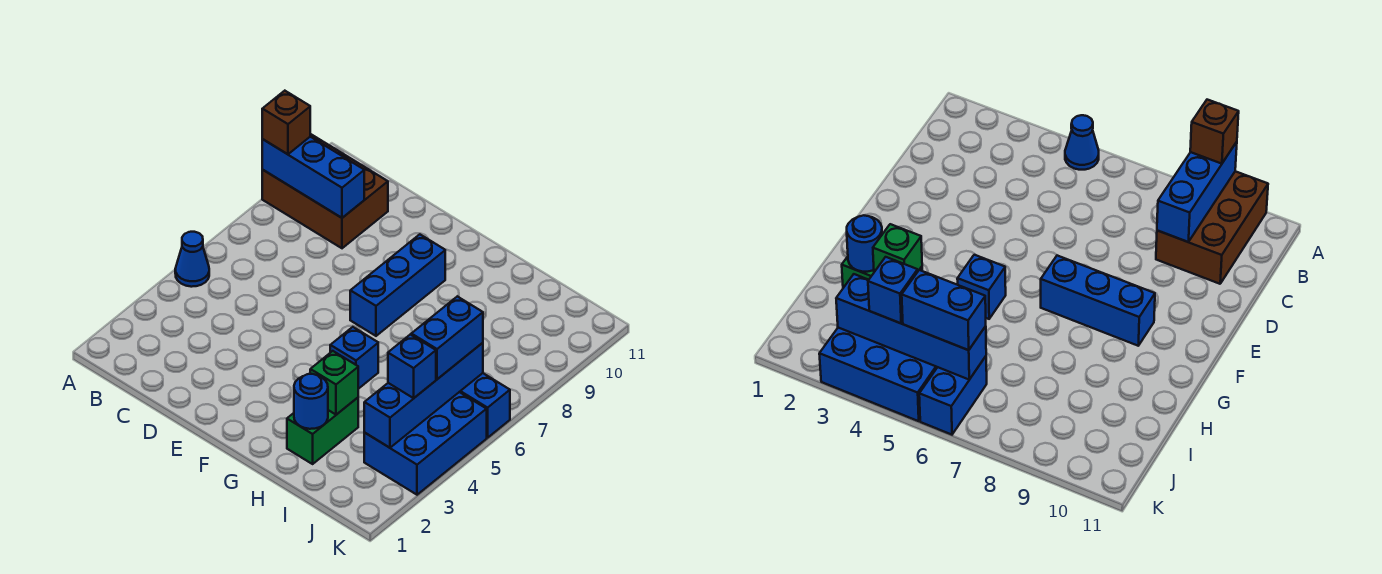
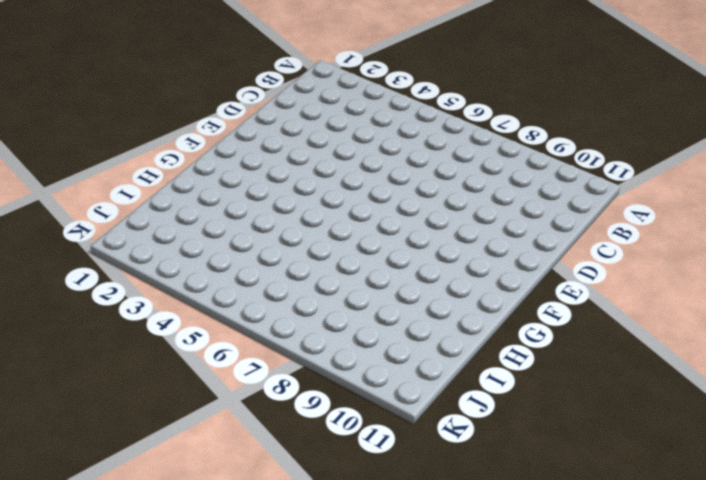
none -> blue cone A5 level 1
none -> brown brick A9:C10 level 1
none -> blue brick F7:F9 level 1

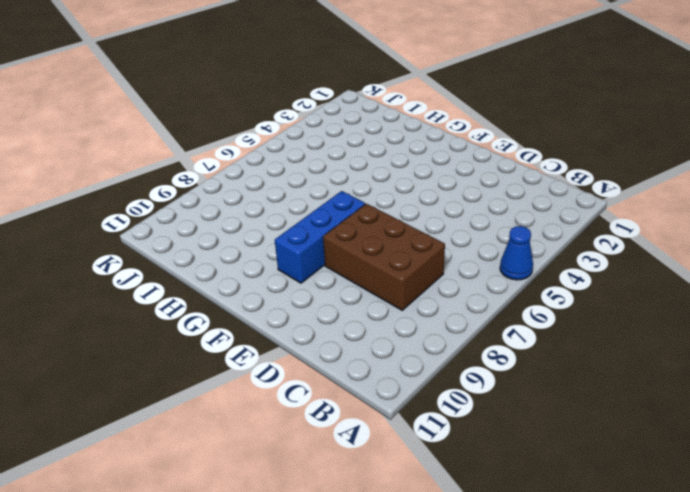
brown brick C7:E8 level 1 -> brown brick A9:C10 level 1
none -> blue brick G5 level 1
none -> green brick H2:H3 level 1
none -> blue brick J3:K5 level 1

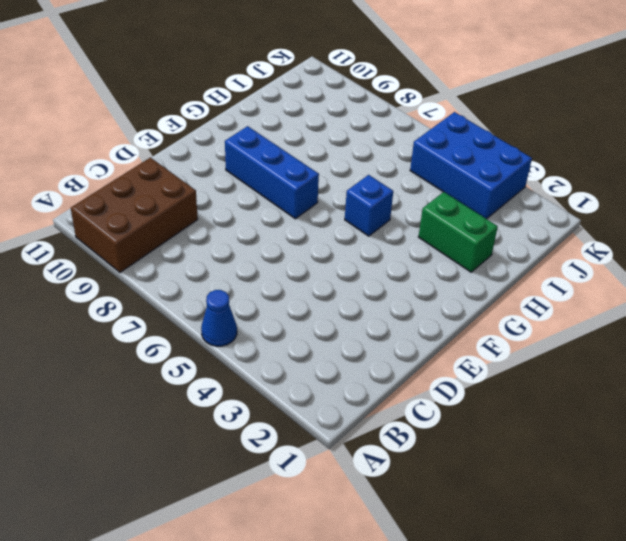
none -> blue brick J6:K6 level 1
none -> blue brick A9:C9 level 2
none -> blue round brick H2 level 2

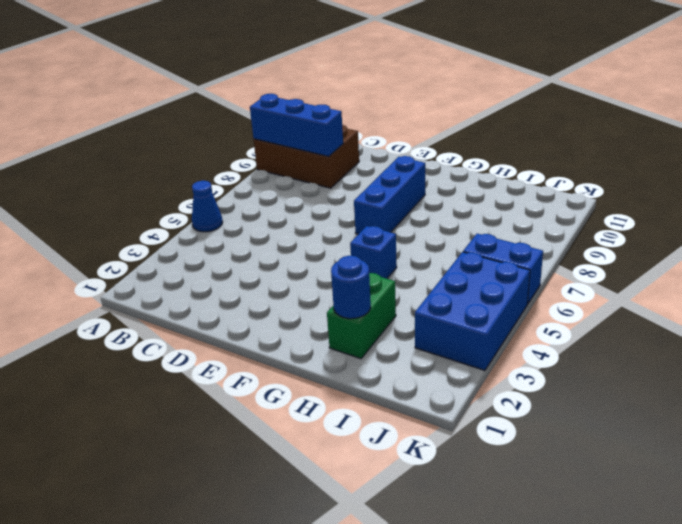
none -> green brick H3 level 2
none -> blue brick J3:J6 level 2
none -> brown brick A9 level 3

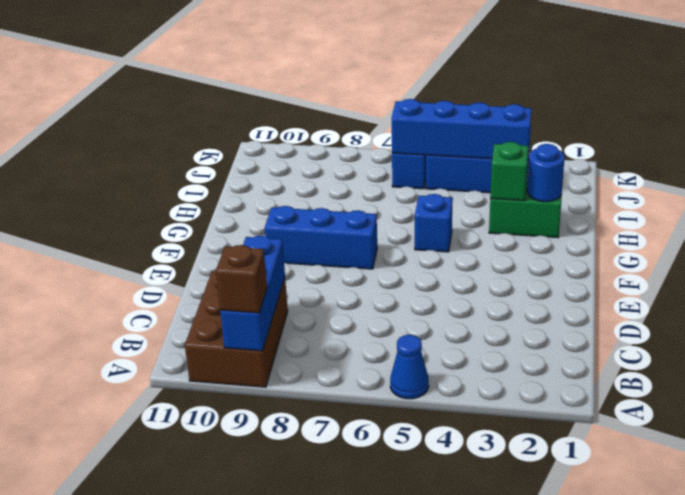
none -> blue brick J4 level 3
none -> blue brick J5:J6 level 3

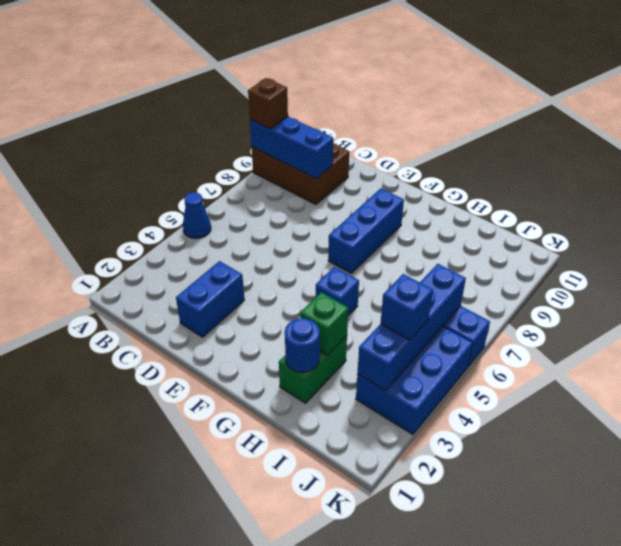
blue brick D2:D3 level 1 -> blue brick J5:J6 level 3

